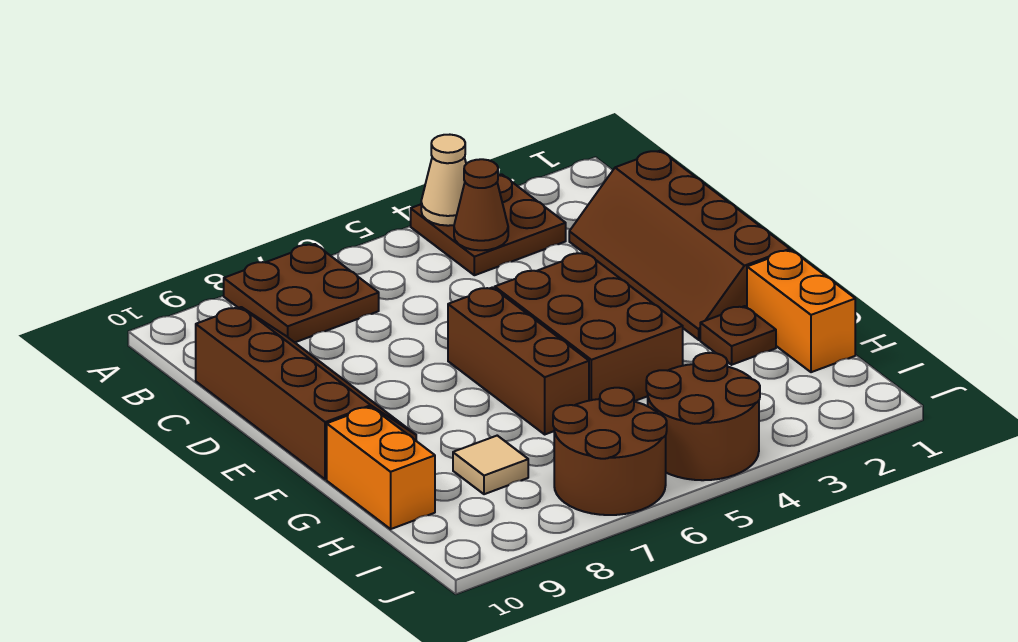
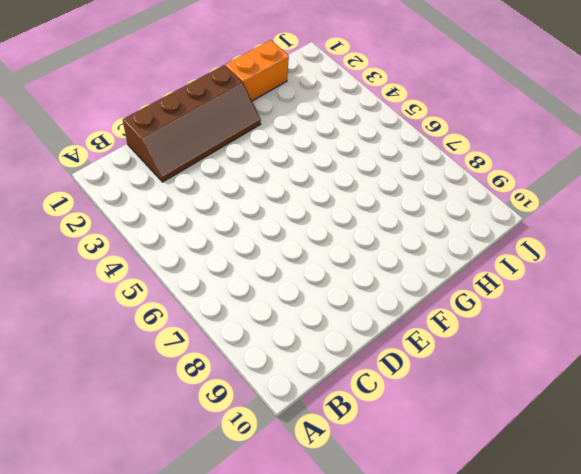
none -> brown plate A3:B4 level 1
none -> brown plate A7:B8 level 1
none -> brown slope C9:F10 level 1 top 10

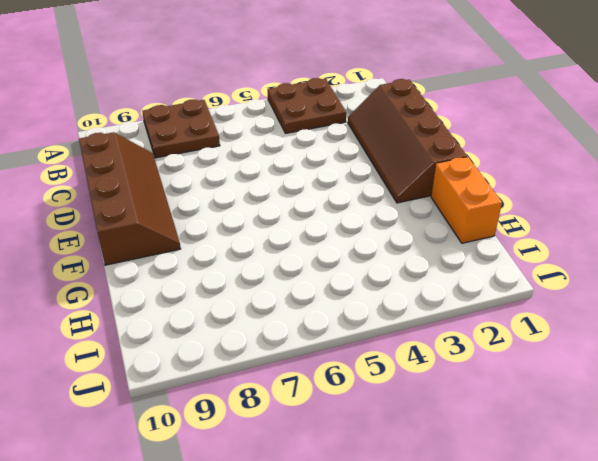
none -> brown brick E4:G5 level 1
none -> brown brick E6:G6 level 1
none -> brown plate G2 level 1

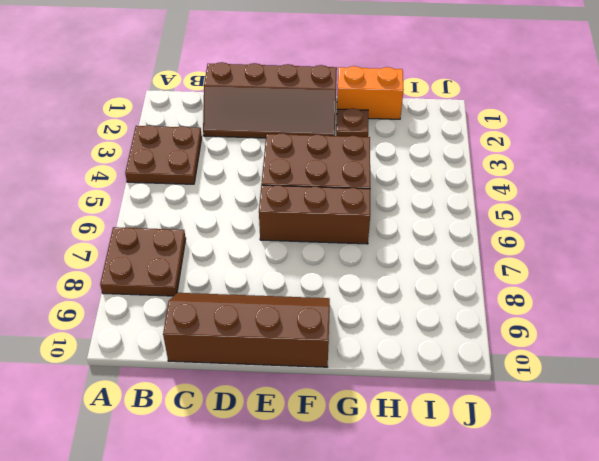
none -> orange brick G10:H10 level 1
none -> tan tile H8 level 1
none -> brown round brick I4:J5 level 1

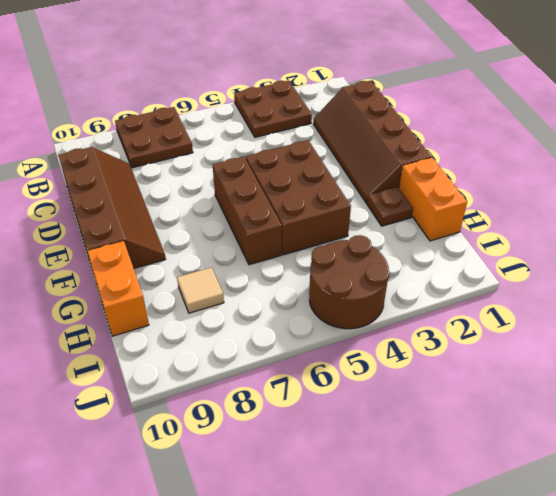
none -> brown round brick I6:J7 level 1
none -> tan cone A4 level 2
none -> brown cone B4 level 2

